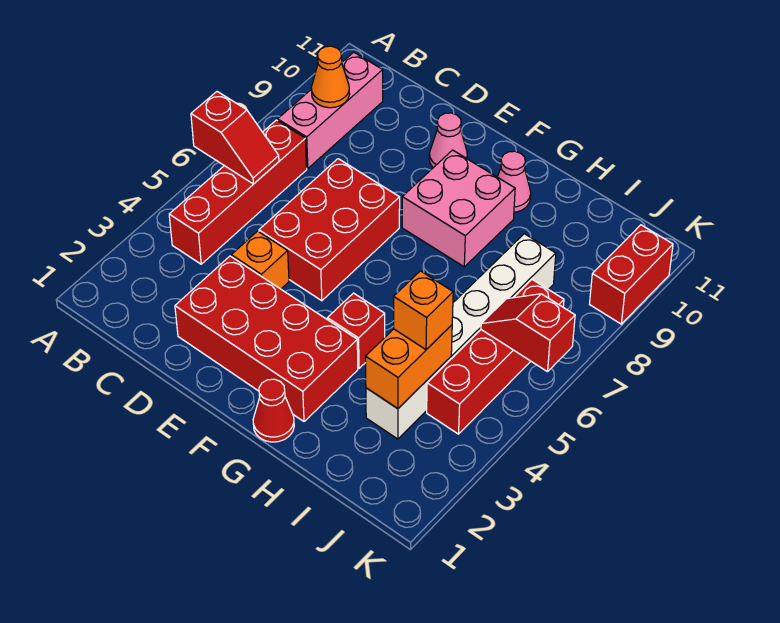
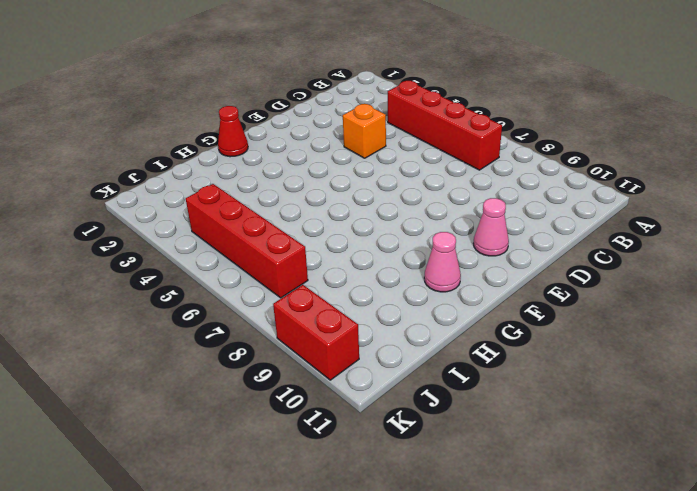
none -> pink brick B8:B10 level 1
none -> red brick D2:G3 level 1
none -> red brick D5:E7 level 1

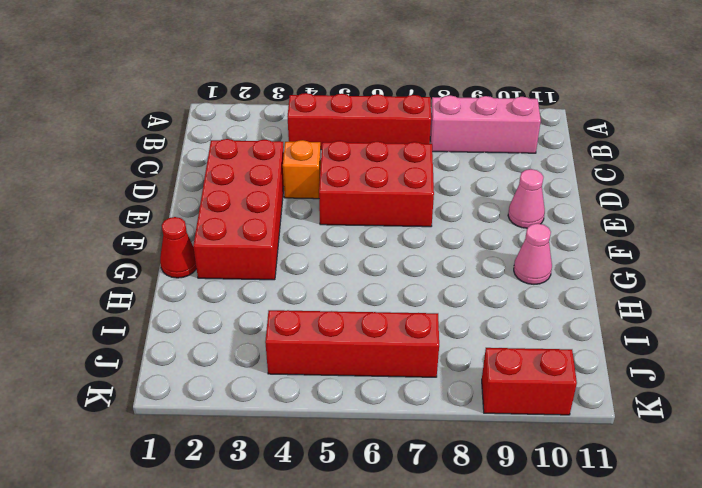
none -> pink brick F8:G9 level 1
none -> red brick G4 level 1
none -> white brick I3:I8 level 1

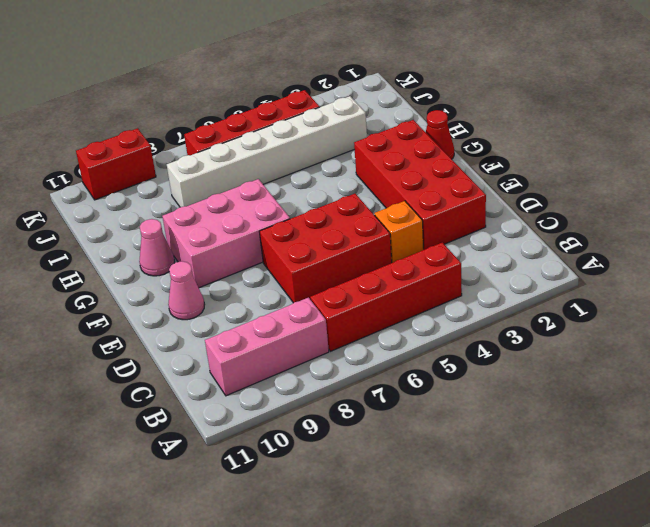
pink brick F7:G9 level 1 -> pink brick F8:G9 level 1
none -> red brick G4 level 1
none -> red slope A6:B6 level 2 top A
none -> orange cone B9 level 2

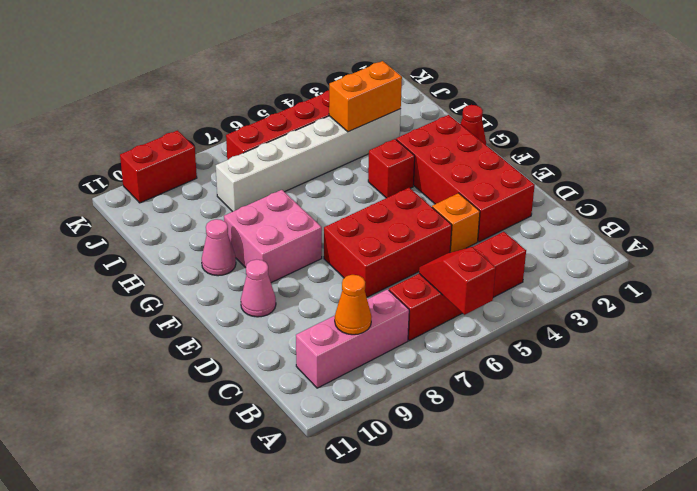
none -> red slope J6:K6 level 2 top K
none -> orange brick I4 level 3

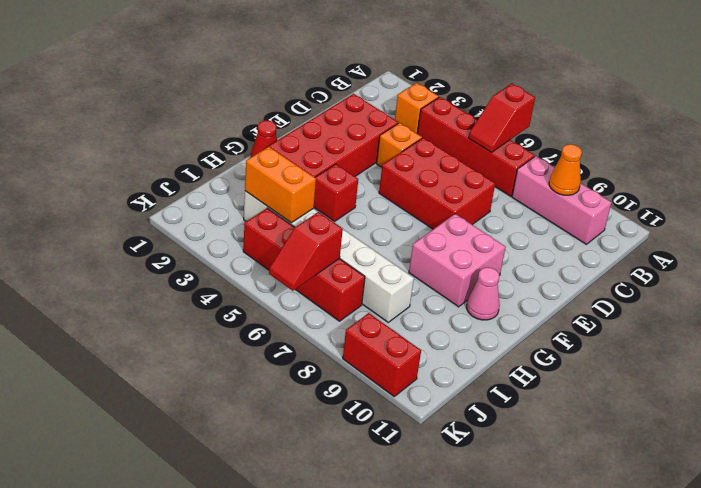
orange brick B3 level 1 -> orange brick I4 level 3
red slope J6:K6 level 2 top J -> red slope J6:K6 level 2 top K
none -> pink cone E10 level 1

